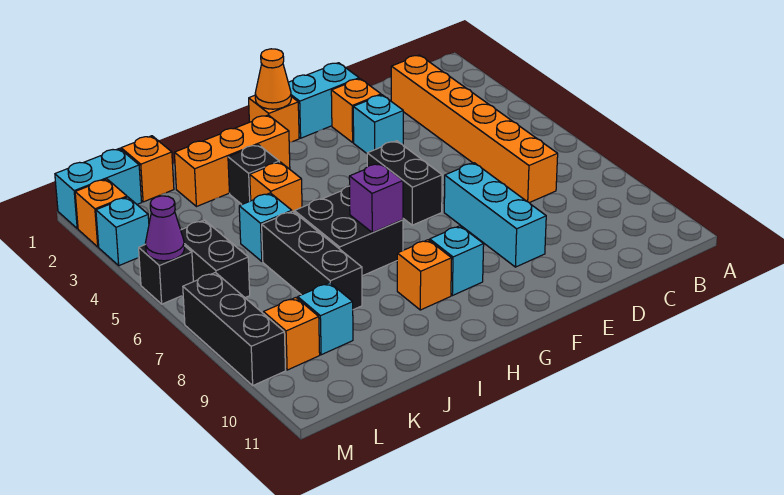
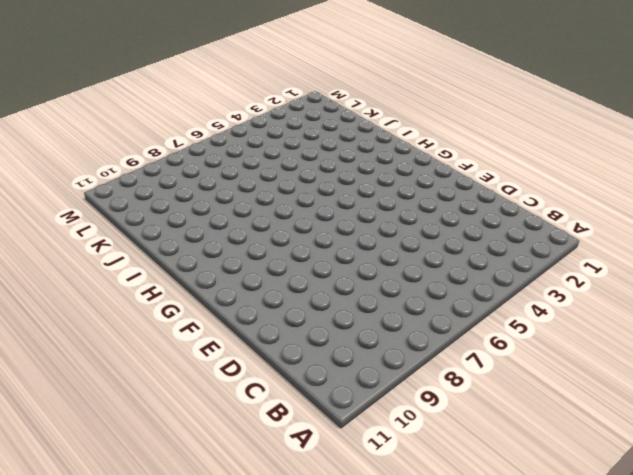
none -> orange brick C2:C7 level 1
none -> cyan brick E1:F1 level 1
none -> orange brick E2 level 1

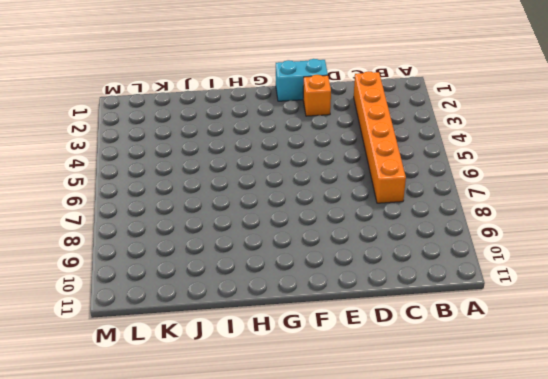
none -> cyan brick E3 level 1
none -> cyan brick E7:E9 level 1
none -> black brick F5:F6 level 1

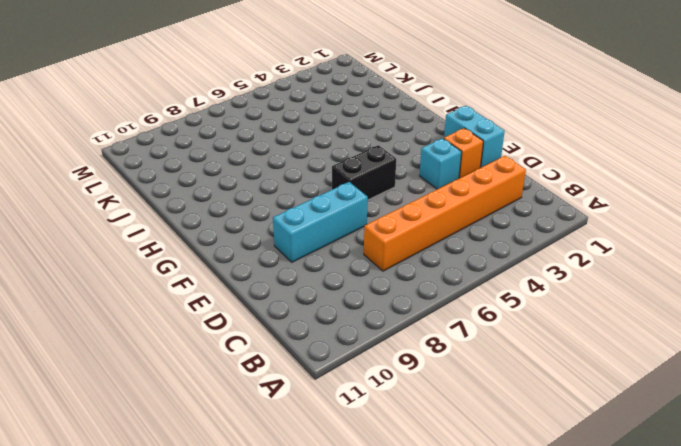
none -> orange brick G1 level 1
none -> cyan brick G9 level 1
none -> orange brick H2:J2 level 1

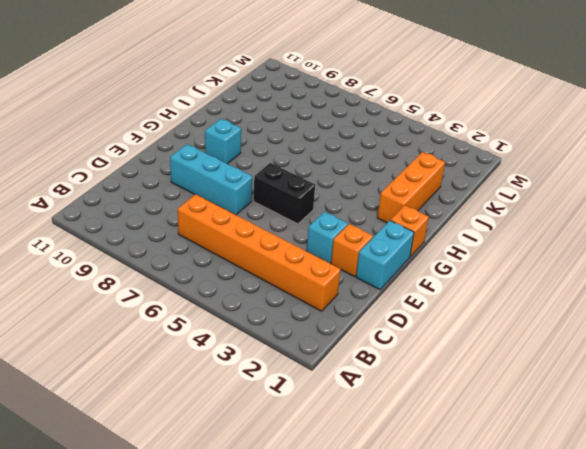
none -> black brick H6:I7 level 1
none -> orange brick H9 level 1
none -> black brick I3 level 1

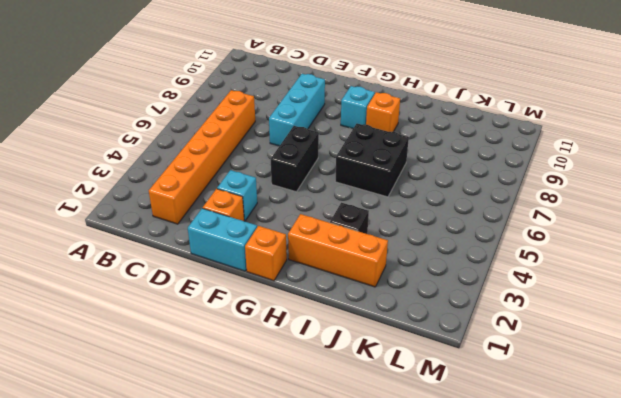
none -> orange brick I4 level 1
none -> cyan brick J5 level 1
none -> black brick J6:J8 level 1

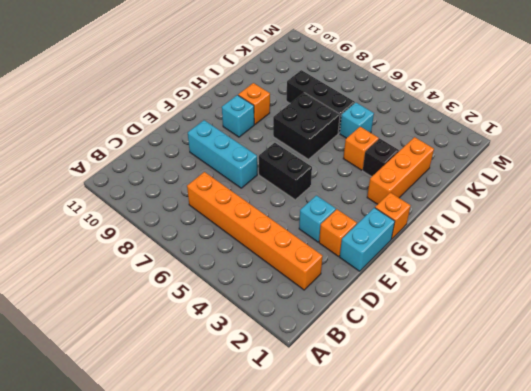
none -> orange brick K1 level 1
none -> cyan brick K9 level 1
none -> cyan brick L1:M1 level 1

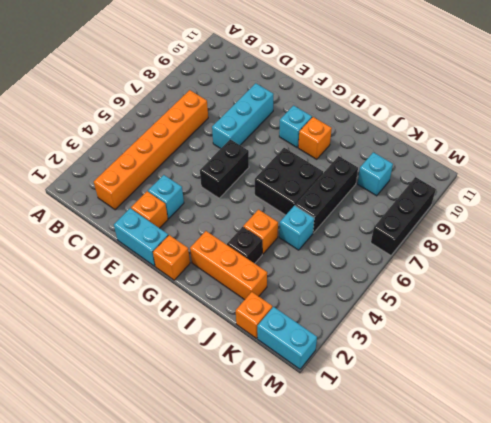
none -> black brick L5:L6 level 1
none -> orange brick L9 level 1
none -> orange brick M2 level 1

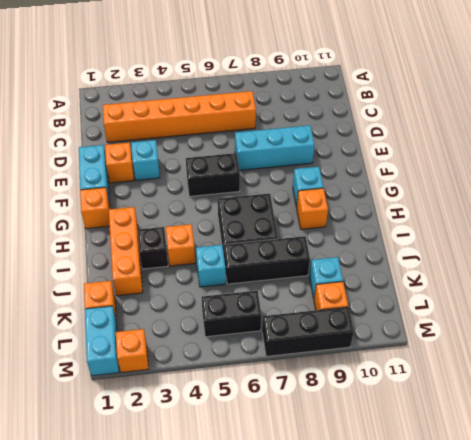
none -> cyan brick M3 level 1
none -> black brick M5 level 1
none -> orange cone G1 level 2

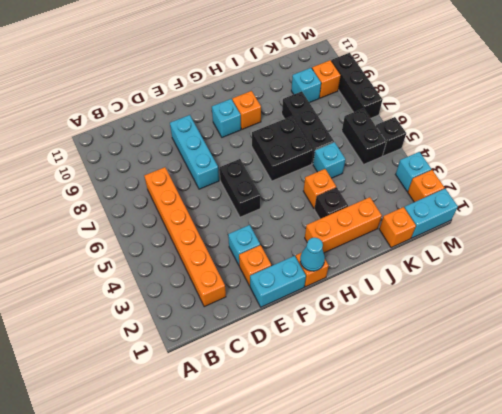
cyan cone G1 level 2 -> orange cone G1 level 2
none -> purple brick H7 level 2
none -> purple cone M5 level 2

